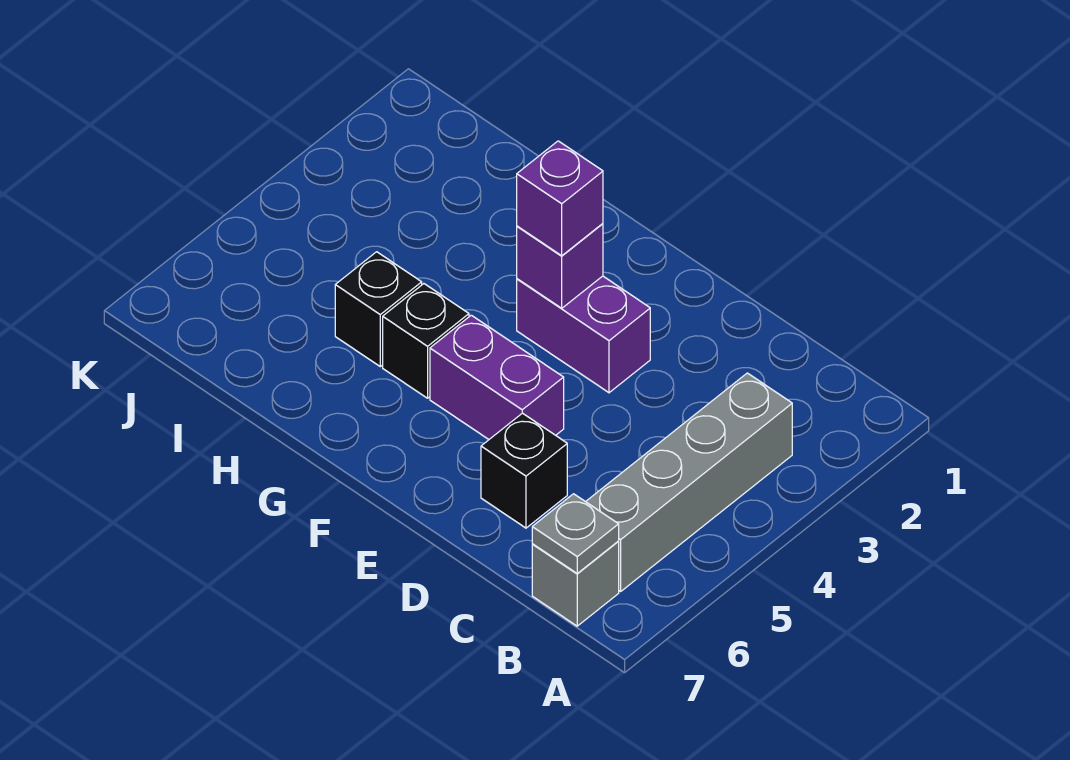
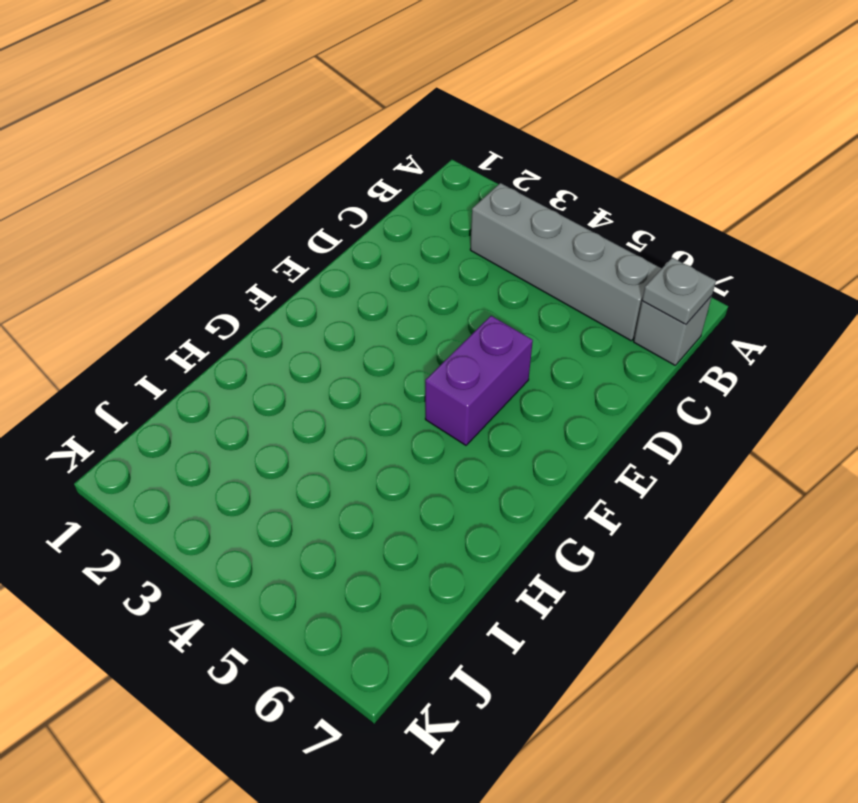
none -> black brick D6 level 1
none -> purple brick E3:F3 level 1

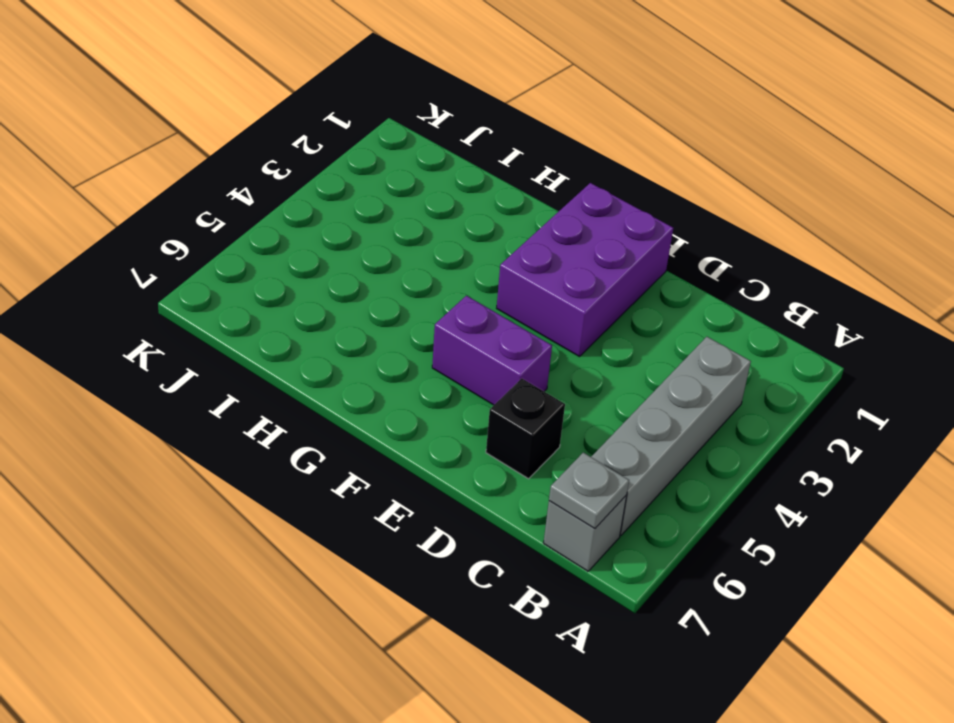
purple brick E1:F3 level 1 -> purple brick E3:F3 level 1
none -> black brick G5 level 1
none -> black brick H5 level 1

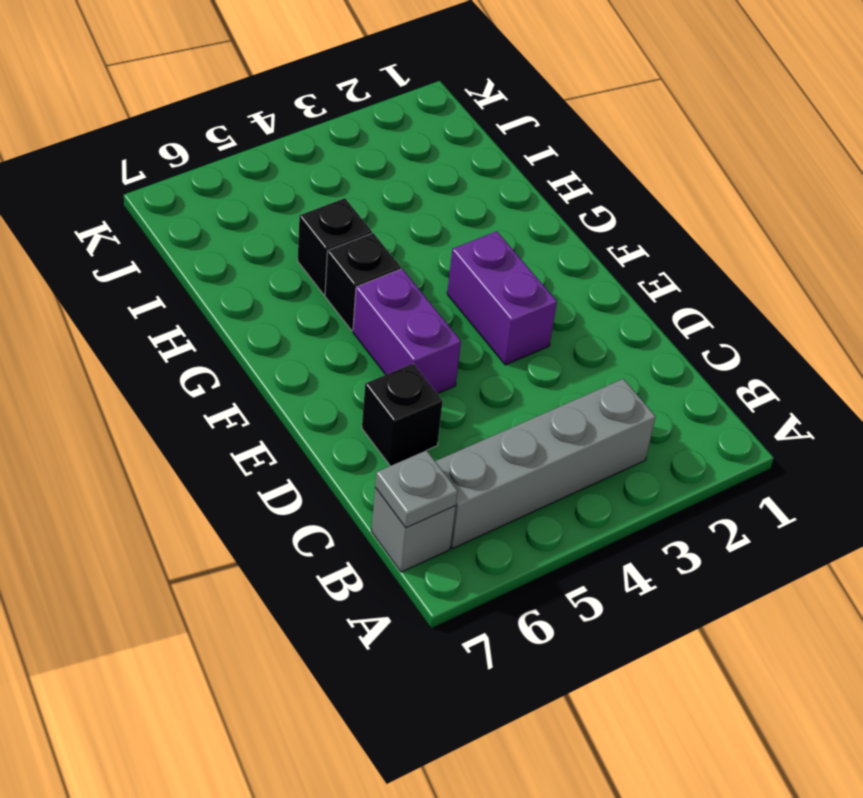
none -> purple brick F3 level 2
none -> purple brick F3 level 3

